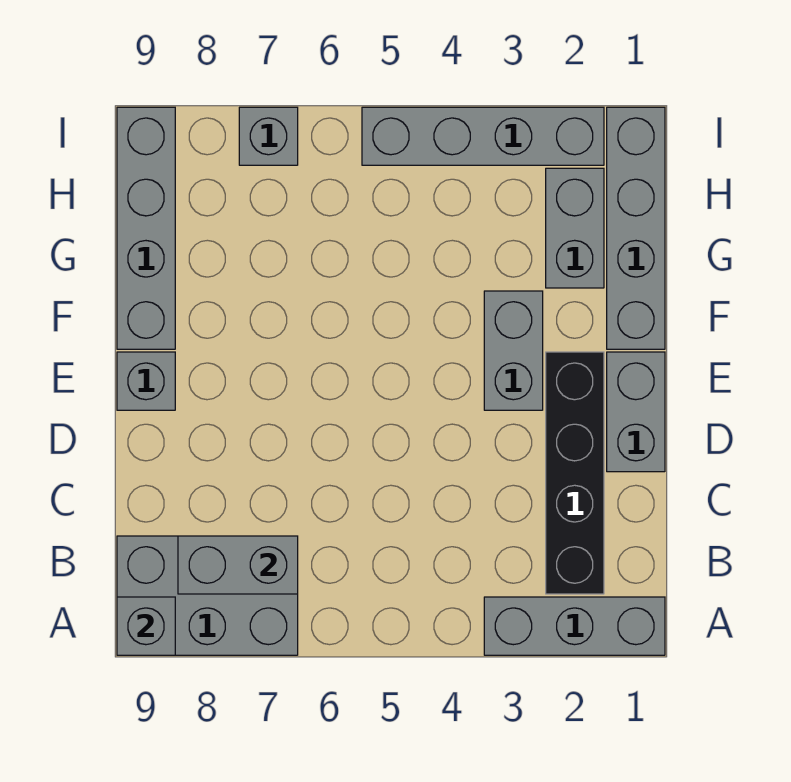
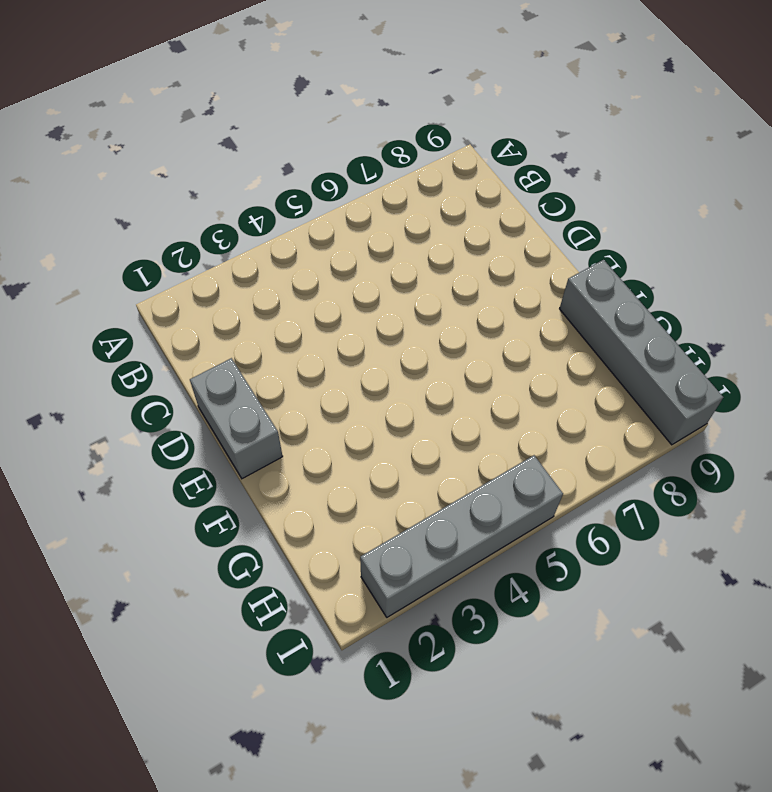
none -> grey brick A1:A3 level 1
none -> grey brick A7:B9 level 1
none -> black brick B2:E2 level 1

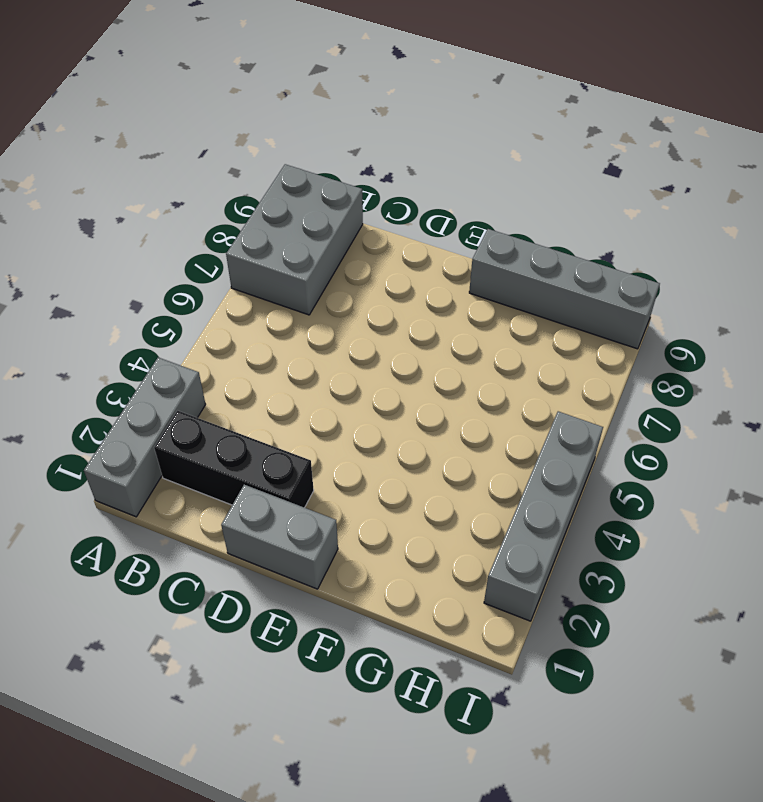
black brick B2:D2 level 1 -> black brick B2:E2 level 1
none -> grey brick E3:F3 level 1
none -> grey brick E9 level 1
none -> grey brick F1:I1 level 1

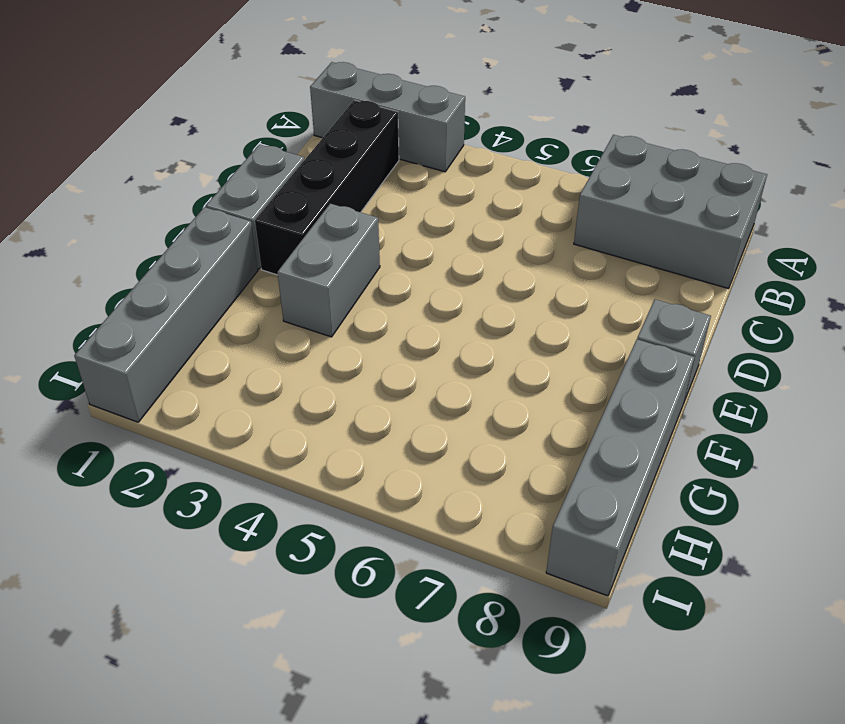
none -> grey brick G2:H2 level 1
none -> grey brick I2:I5 level 1
none -> grey brick I7 level 1

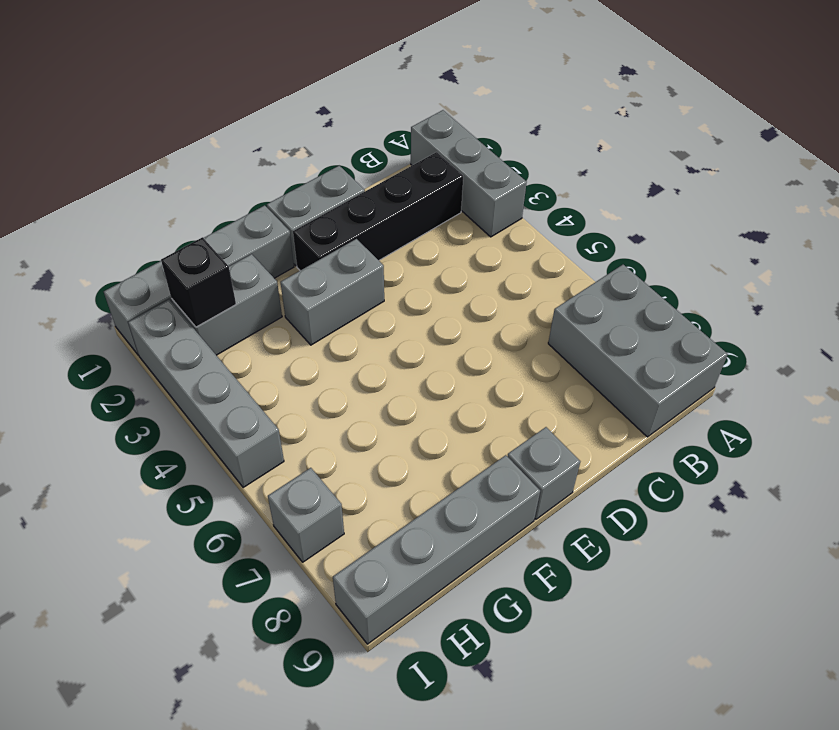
black brick H2 level 2 -> none
none -> grey brick A9 level 2
none -> grey brick B7:B8 level 2

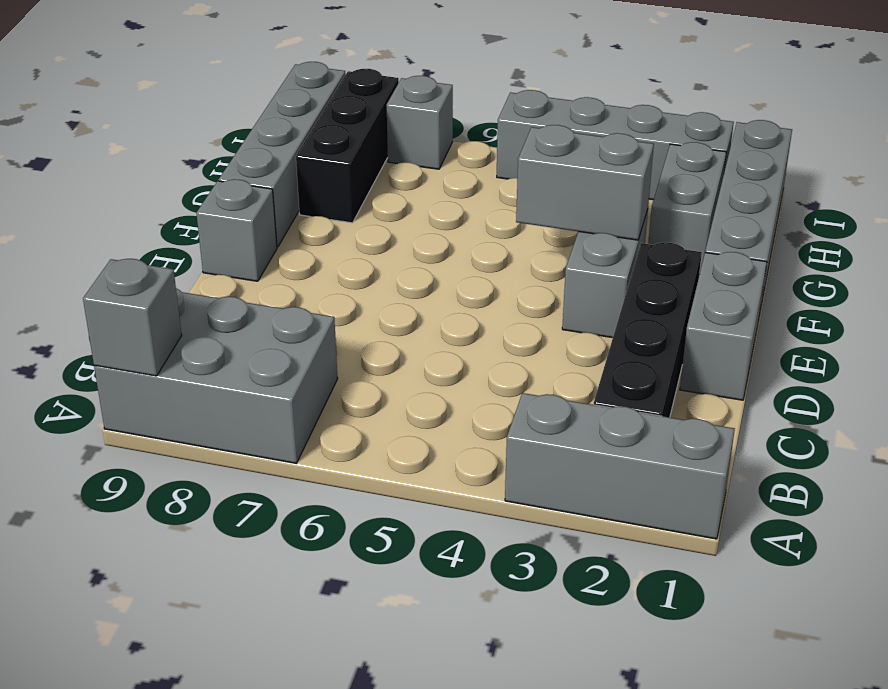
grey brick F3:F4 level 2 -> grey brick B7:B8 level 2
black brick G8:I8 level 1 -> none

